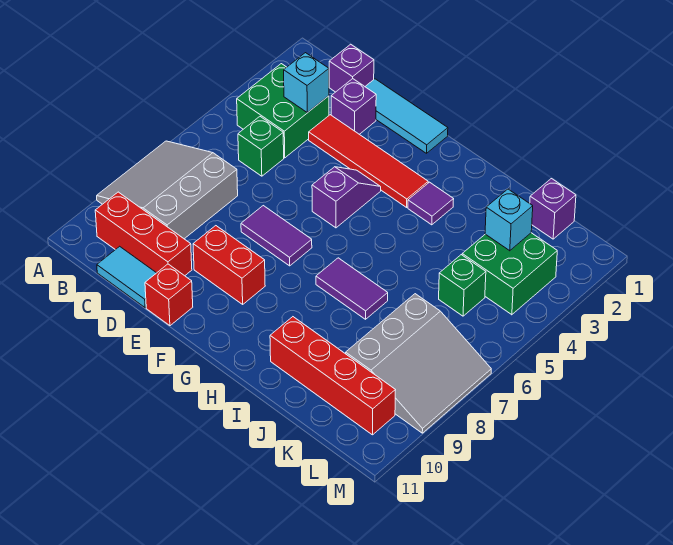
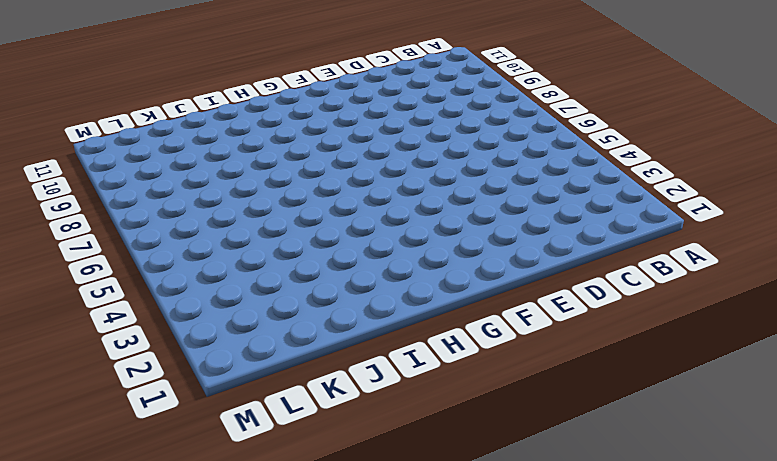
none -> grey slope A7:C9 level 1 top C
none -> green brick B3:C4 level 1
none -> red brick B10:D10 level 1

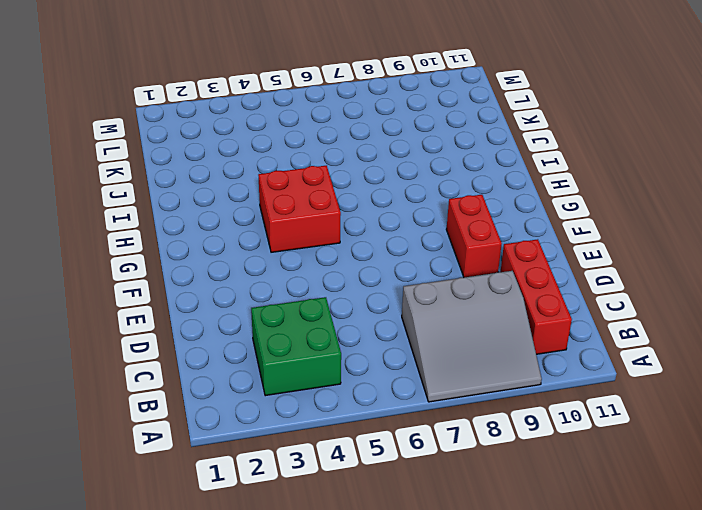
red brick G4:H5 level 1 -> none
none -> purple brick C1 level 1
none -> green brick C5 level 1
none -> cyan tile C11:D11 level 1

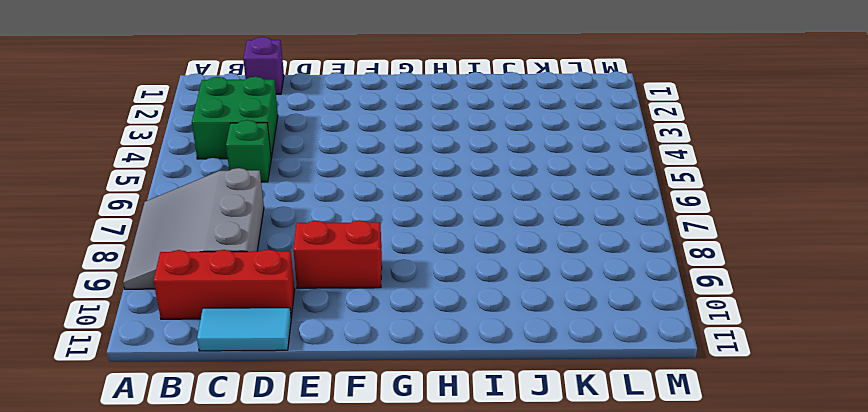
none -> cyan tile D1:F1 level 1
none -> purple brick D2 level 1
none -> red tile D3:G3 level 1

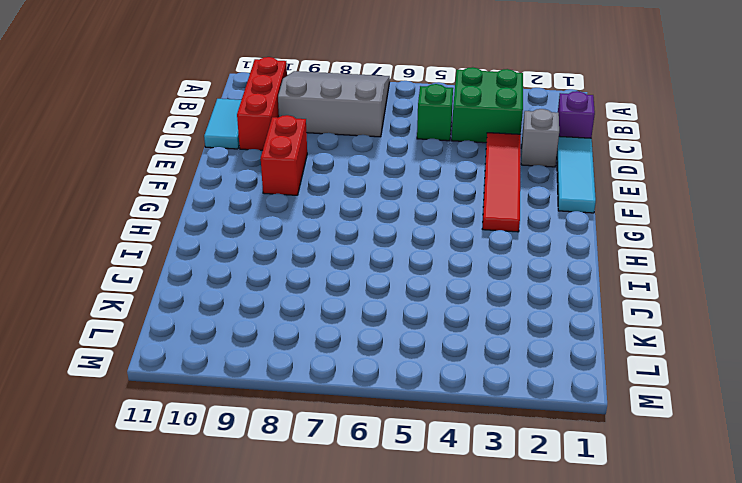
grey brick D2 level 1 -> purple brick D2 level 1
none -> purple tile E7:F7 level 1
none -> red brick E11 level 1
none -> purple slope F4:F5 level 1 top 5

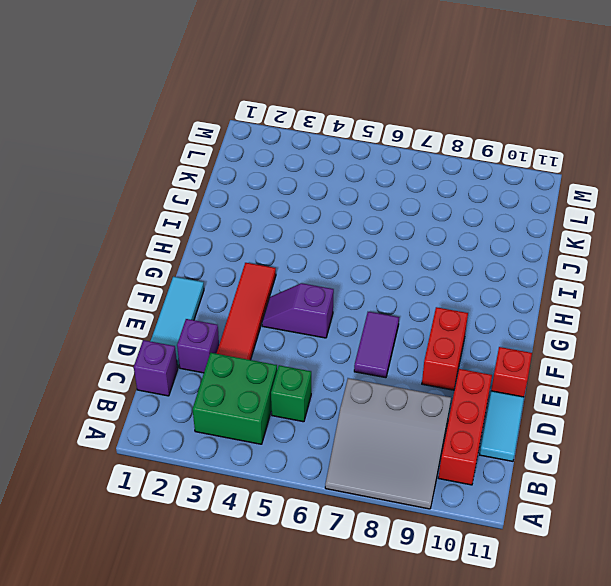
none -> purple tile H3 level 1
none -> purple tile H7:I7 level 1
none -> red brick I10:L10 level 1

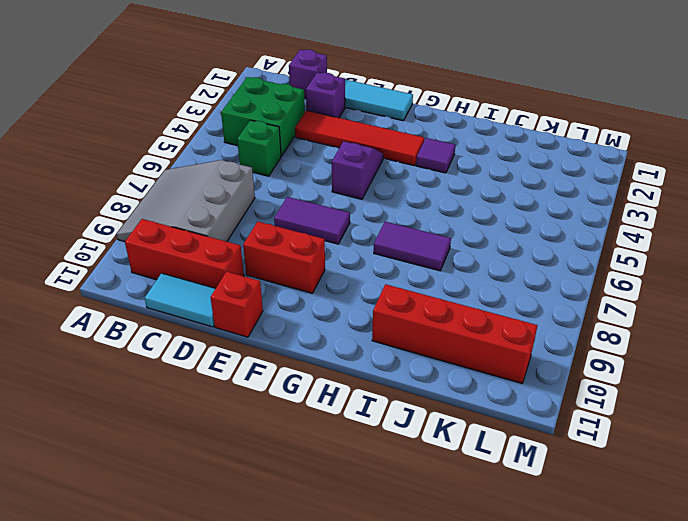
none -> purple brick K1 level 1
none -> green brick K3:L4 level 1
none -> green brick K5 level 1

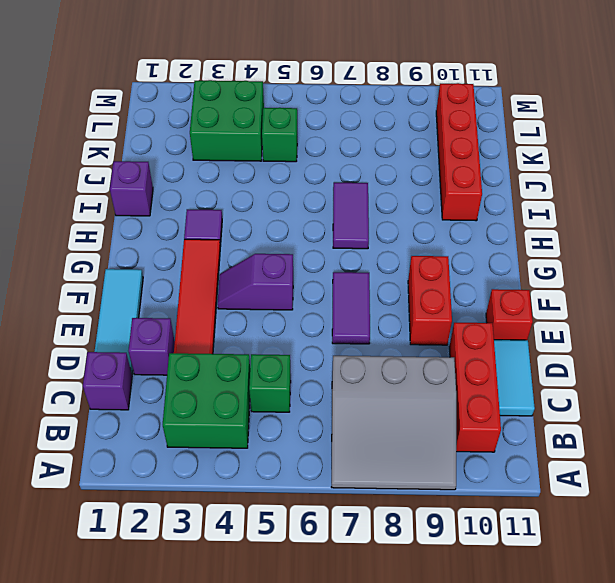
purple brick I1 level 1 -> purple brick K1 level 1
none -> grey slope K7:M9 level 1 top K
none -> cyan brick C3 level 2
none -> cyan brick K3 level 2

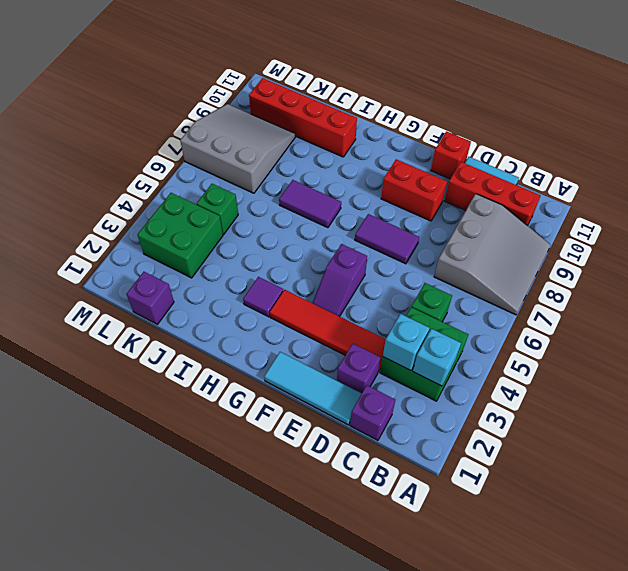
cyan brick B3 level 2 -> cyan brick K3 level 2
grey slope K7:M9 level 1 top 7 -> grey slope K7:M9 level 1 top K

